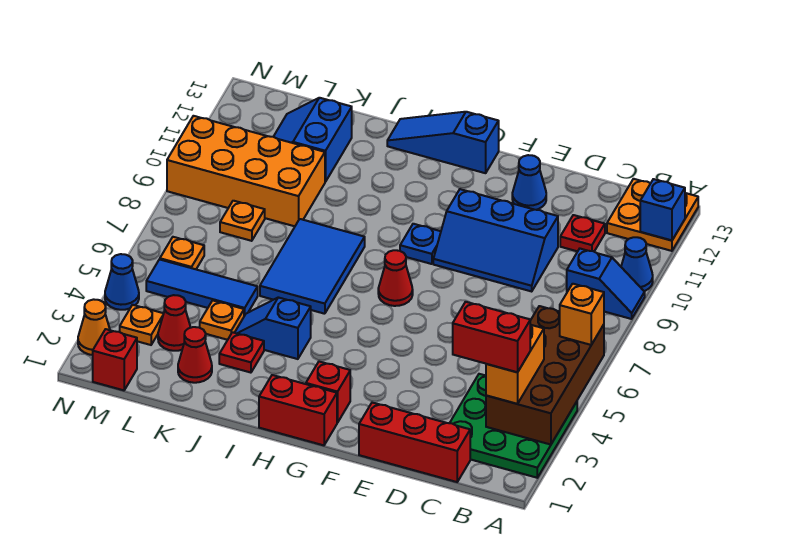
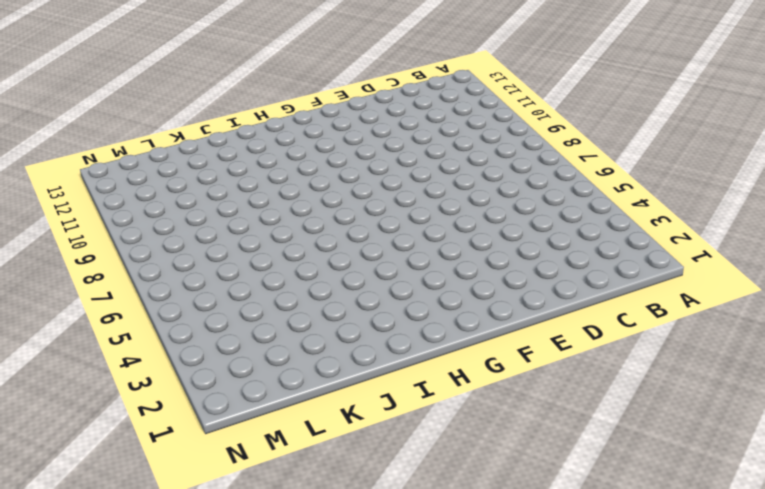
none -> green plate A2:C4 level 1
none -> blue slope A9:B9 level 1 top B
none -> blue cone A10 level 1
none -> orange plate A12:B13 level 1

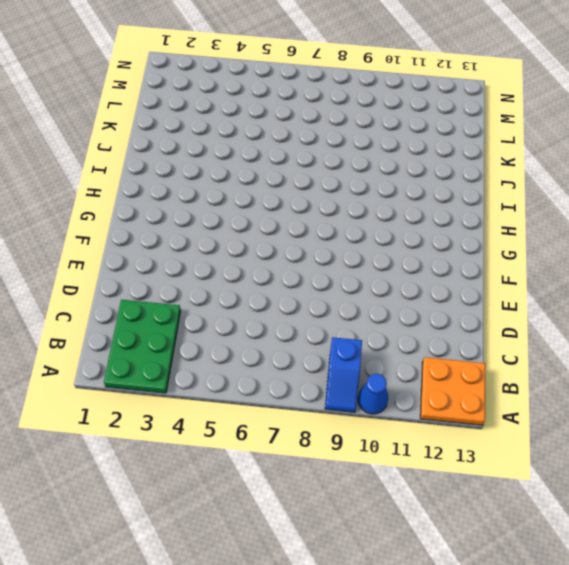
green plate A2:C3 level 1 -> green plate A2:C4 level 1
none -> red brick C1:E1 level 1
none -> red plate C11 level 1
none -> blue slope D9:F10 level 1 top 10
none -> blue cone E12 level 1

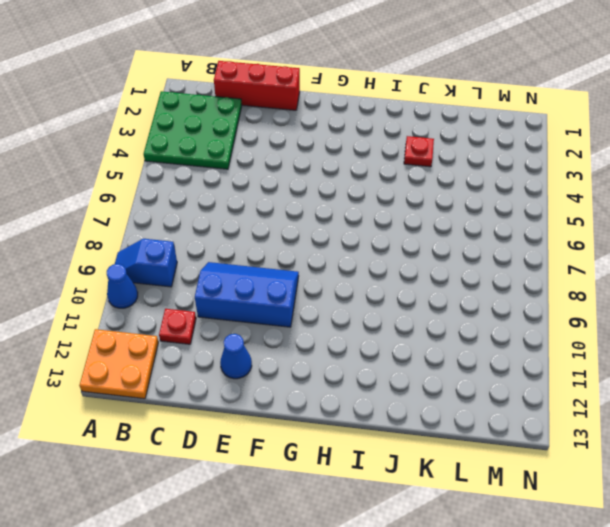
none -> red brick G1:H1 level 1
none -> red brick G2 level 1
none -> red cone G7 level 1
none -> blue plate G9 level 1

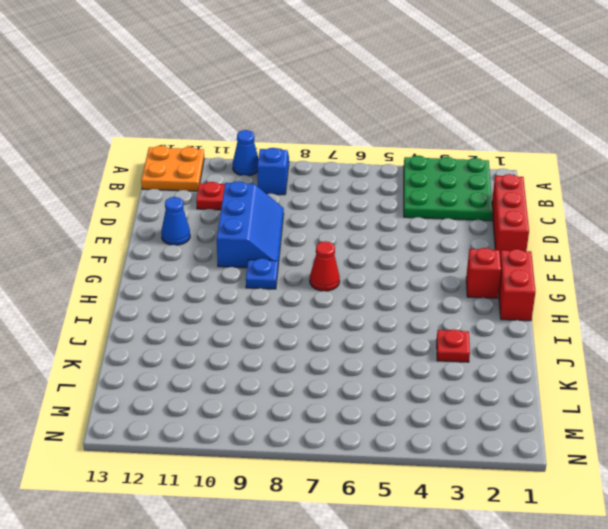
none -> blue slope G13:I13 level 1 top G
none -> blue slope I4:J4 level 1 top I
none -> blue tile I6:J8 level 1
none -> red cone K2 level 1

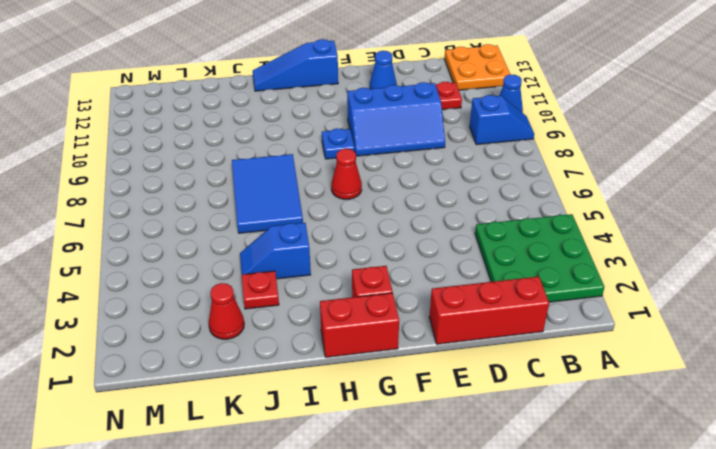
none -> orange plate K4 level 1
none -> blue tile K5:M5 level 1
none -> orange brick K9:N10 level 1
none -> blue slope K11:L12 level 1 top K

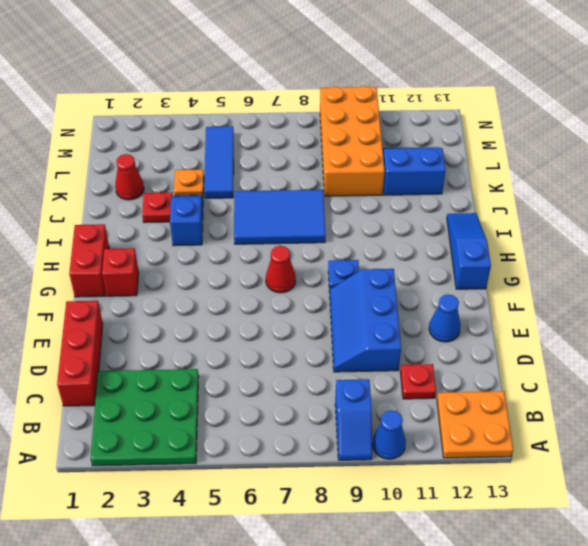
none -> red cone L3 level 1
none -> orange plate L8 level 1
none -> red brick M1 level 1
none -> orange plate M3 level 1

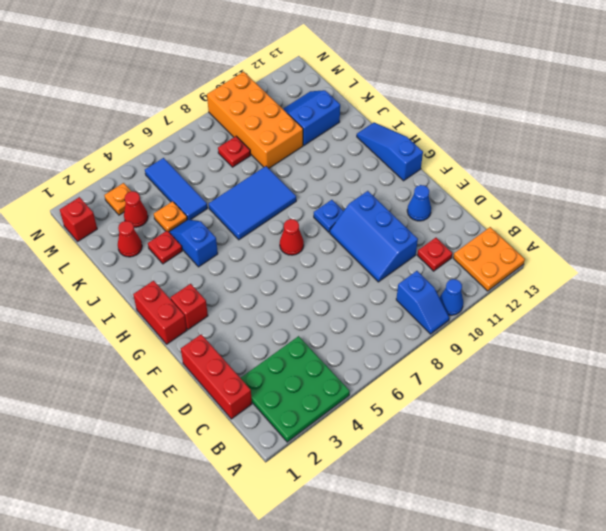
red plate L8 level 1 -> orange plate L8 level 1
none -> orange plate M6 level 1
none -> orange cone N2 level 1
none -> blue cone N4 level 1
none -> brown brick A3:B6 level 2

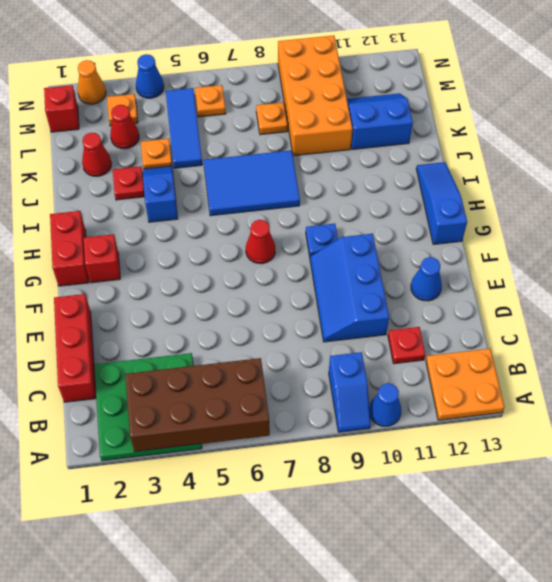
none -> blue brick A12 level 2
none -> orange brick A6 level 3
none -> orange brick B3:B4 level 3
none -> red brick B3:C3 level 4

